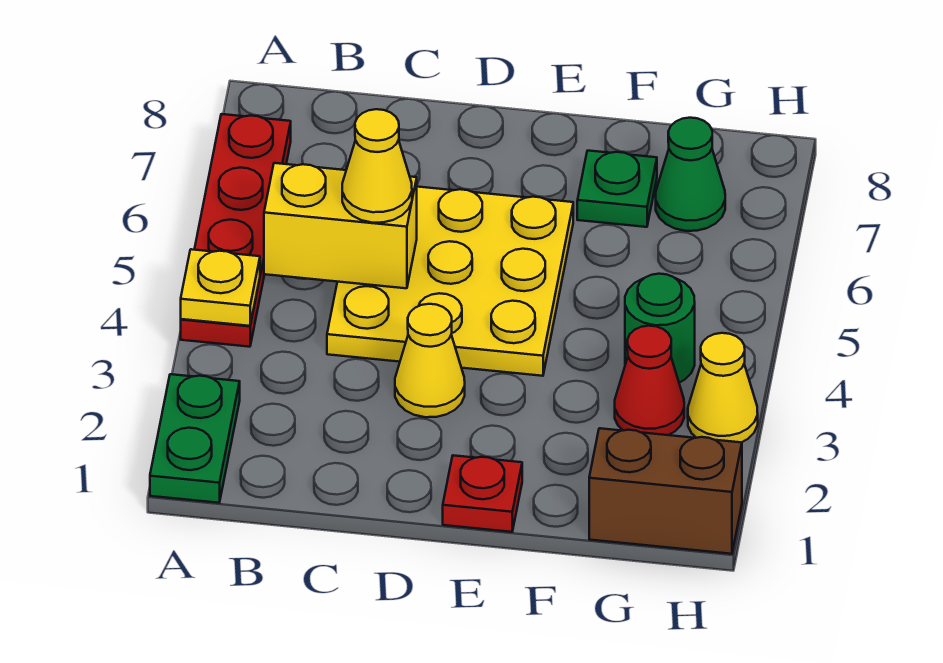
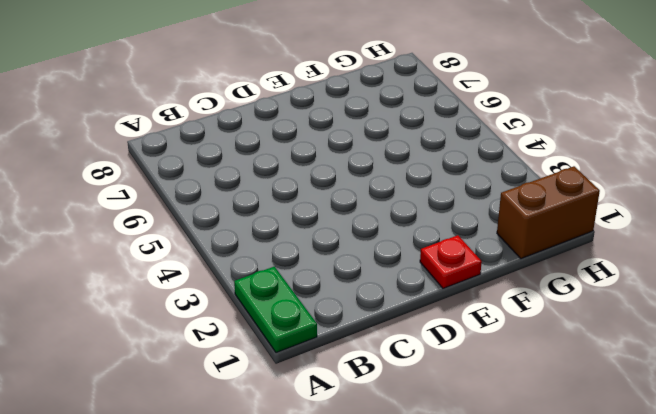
none -> red plate A4:A7 level 1
none -> yellow plate C4:E6 level 1
none -> yellow cone D3 level 1

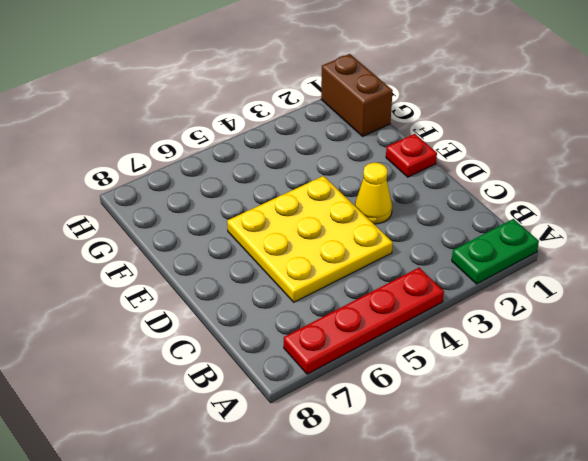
none -> green plate F7 level 1
none -> red cone G3 level 1
none -> green round brick G4 level 1

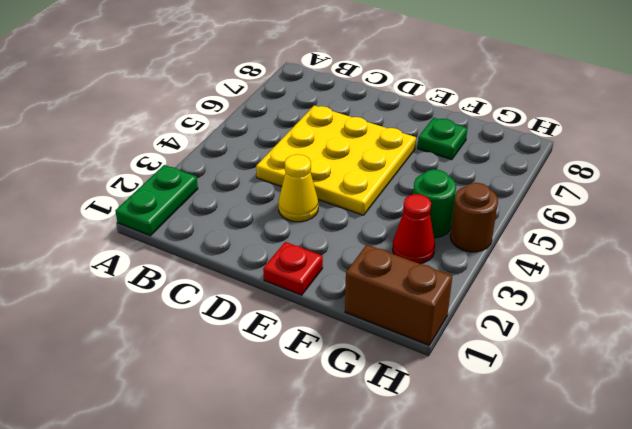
brown round brick H4 level 1 -> none
none -> red plate A4:A7 level 1
none -> green cone G7 level 1
none -> yellow cone H3 level 1

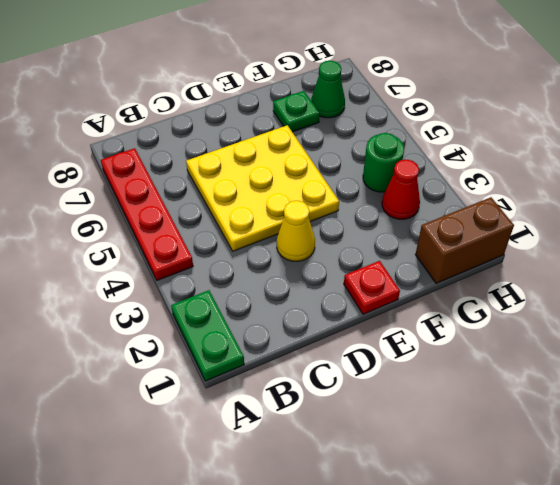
none -> yellow cone H3 level 1
none -> yellow plate A4 level 2
none -> yellow brick B5:C5 level 2

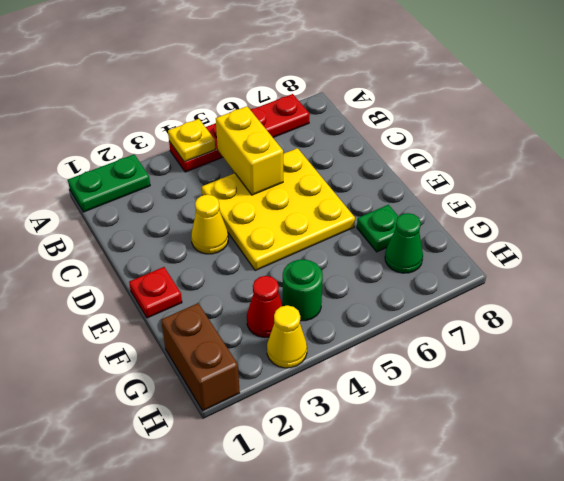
none -> yellow cone C5 level 3

